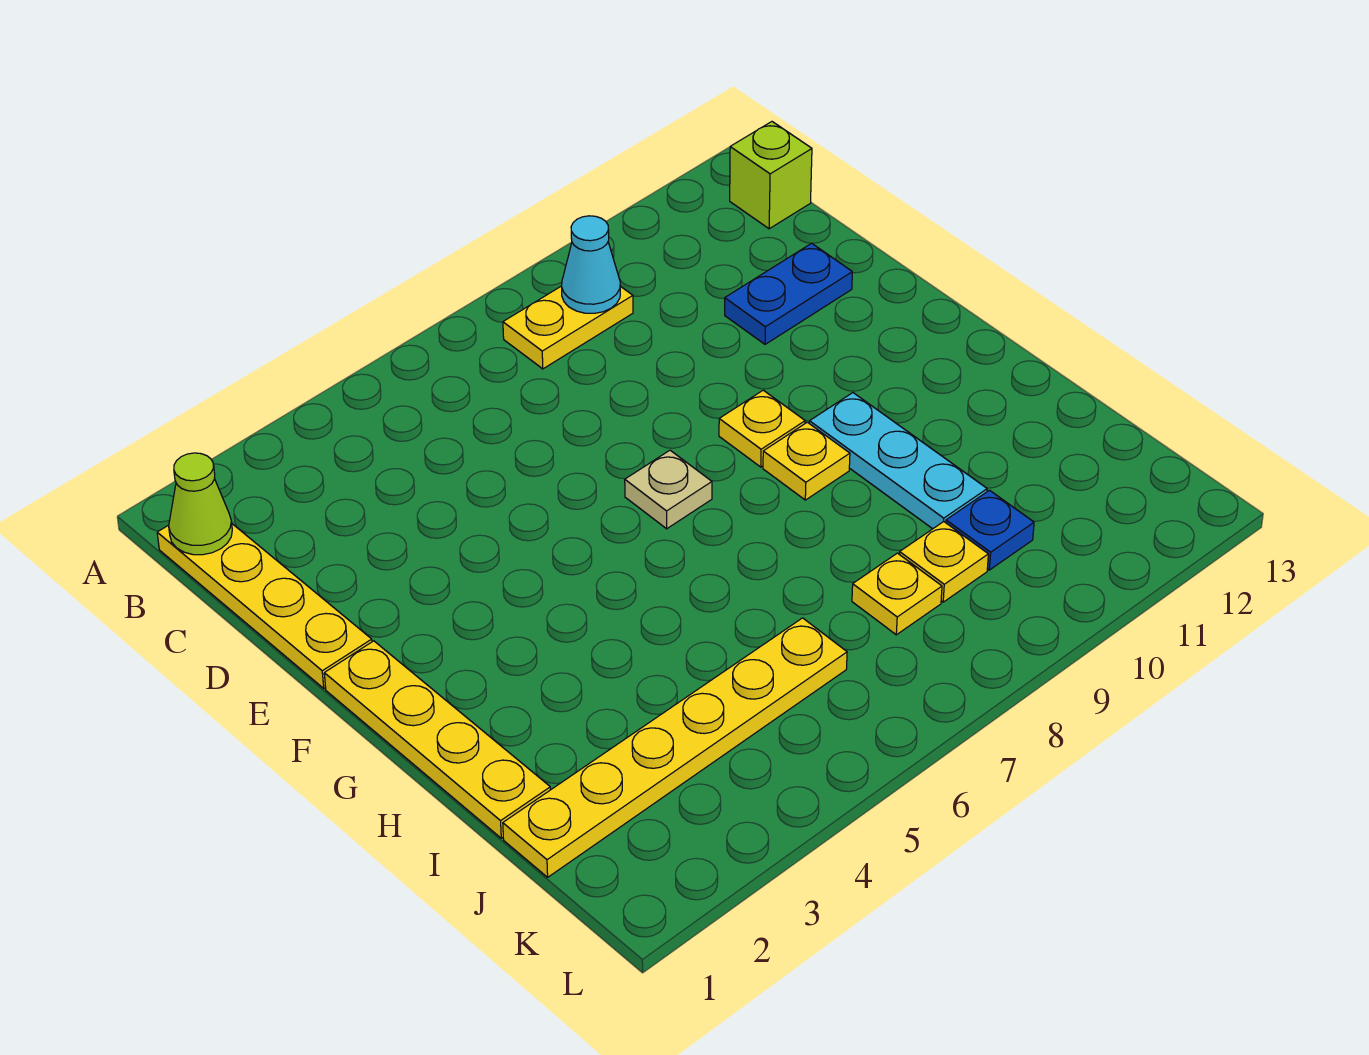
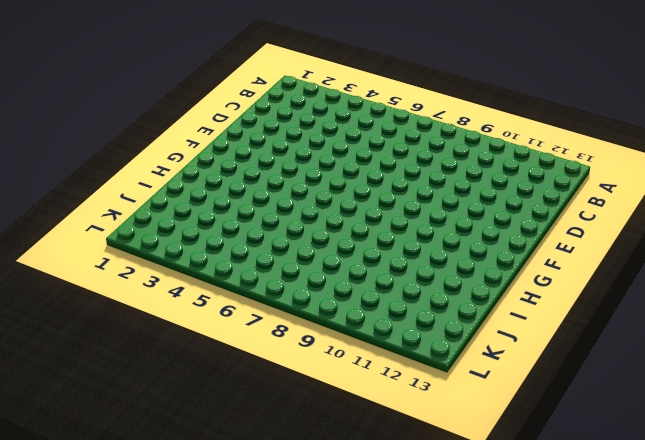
none -> yellow plate B1:E1 level 1
none -> yellow plate B8:B9 level 1
none -> lime brick B13 level 1

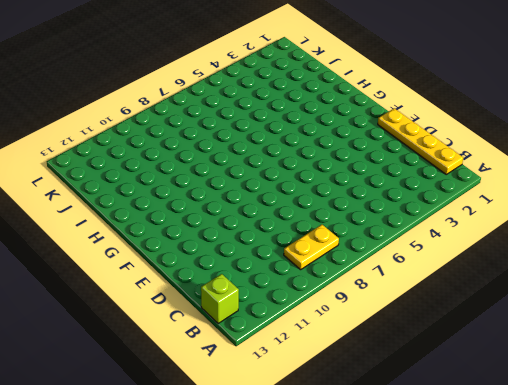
none -> blue plate D11:D12 level 1
none -> yellow plate F1:I1 level 1
none -> tan plate F7 level 1

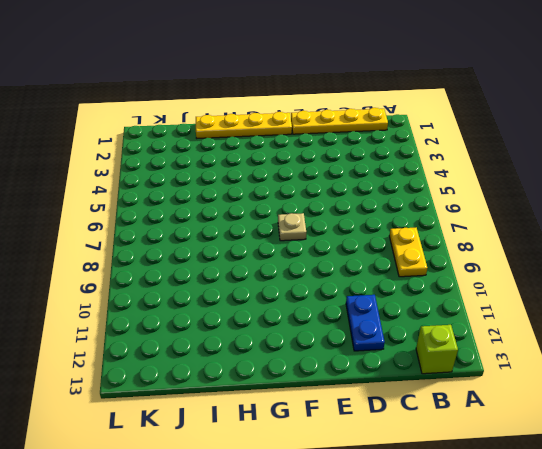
none -> yellow plate F9 level 1
none -> yellow plate G9 level 1
none -> cyan plate G10:I10 level 1

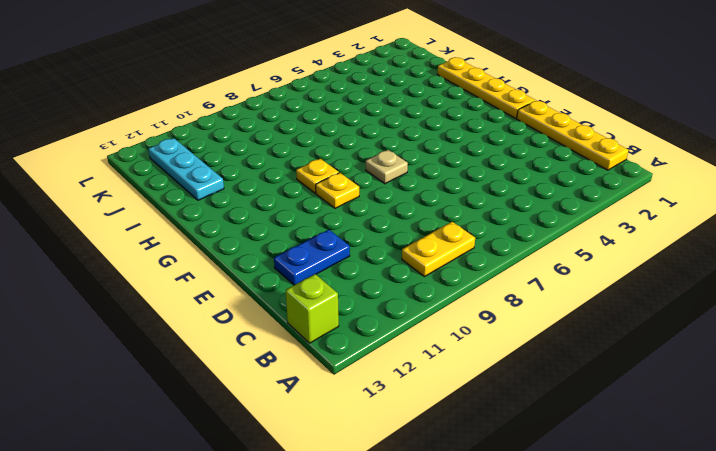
cyan plate I12:K12 level 1 -> cyan plate G10:I10 level 1
none -> yellow plate J1:J6 level 1
none -> yellow plate J8 level 1
none -> yellow plate J9 level 1

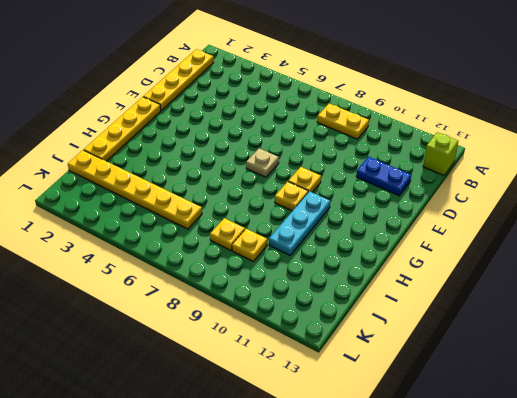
none -> blue plate J10 level 1
none -> lime cone B1 level 2
none -> cyan cone B9 level 2

